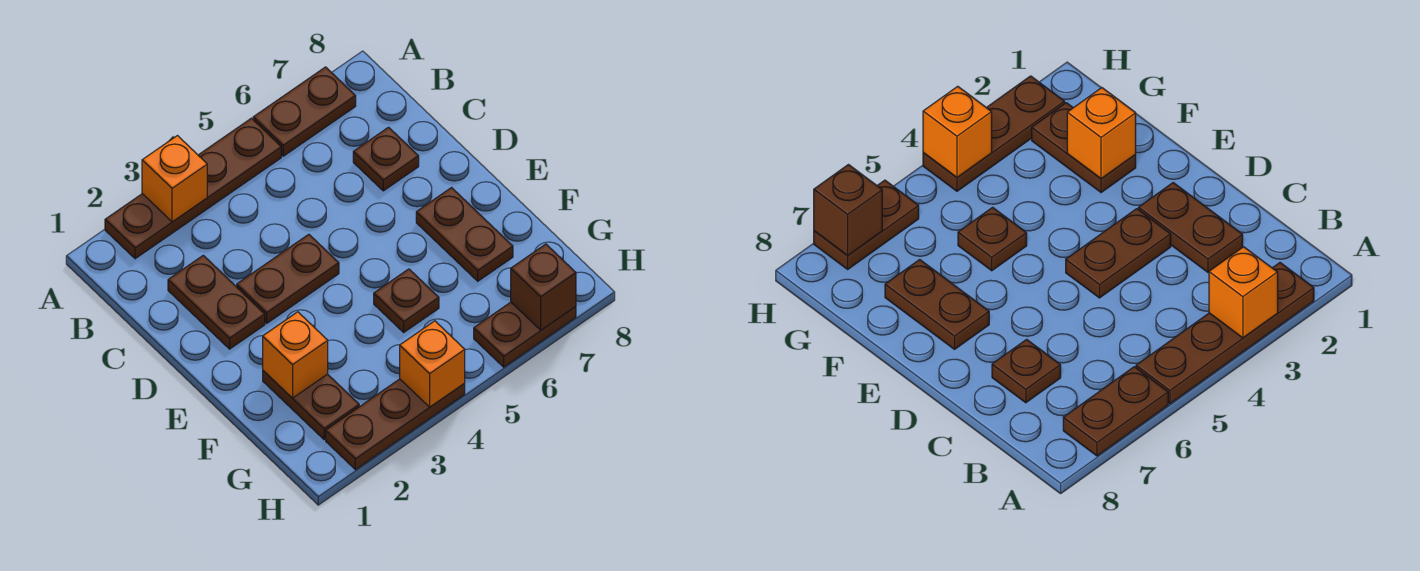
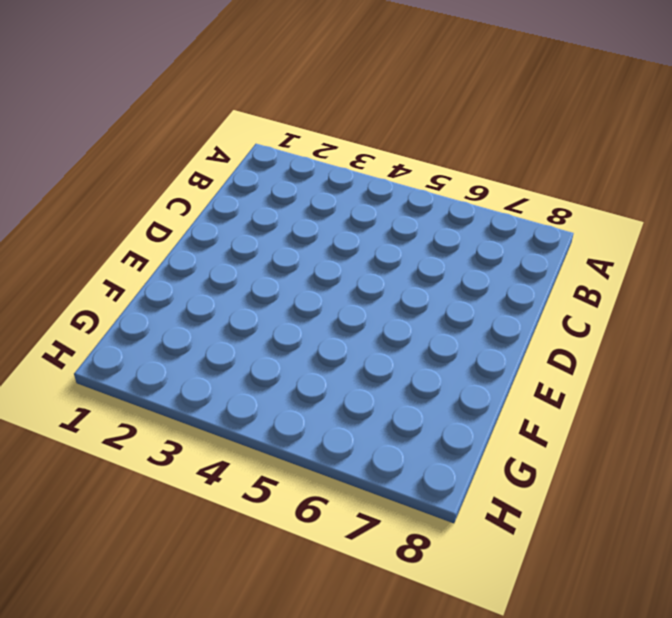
none -> brown plate A2:A5 level 1
none -> brown plate A6:A7 level 1
none -> brown plate C2:D2 level 1

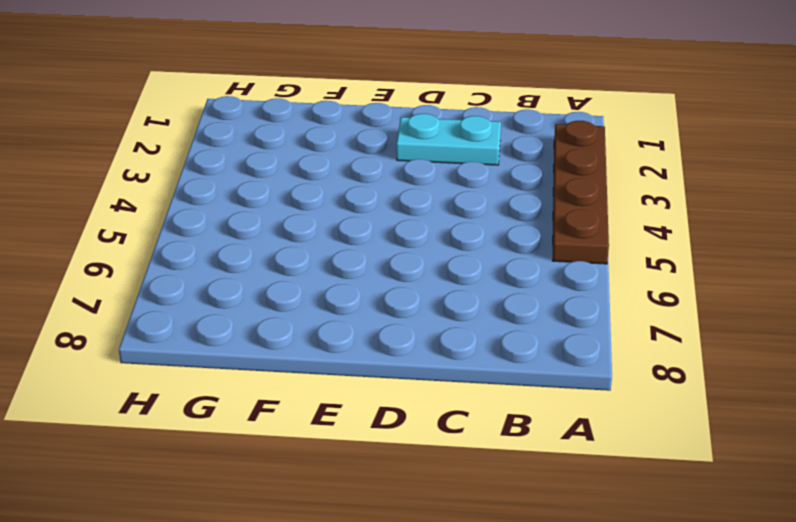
cyan plate C2:D2 level 1 -> brown plate C2:D2 level 1
none -> brown plate A6:A7 level 1
none -> brown plate C7 level 1
none -> brown plate D3:D4 level 1

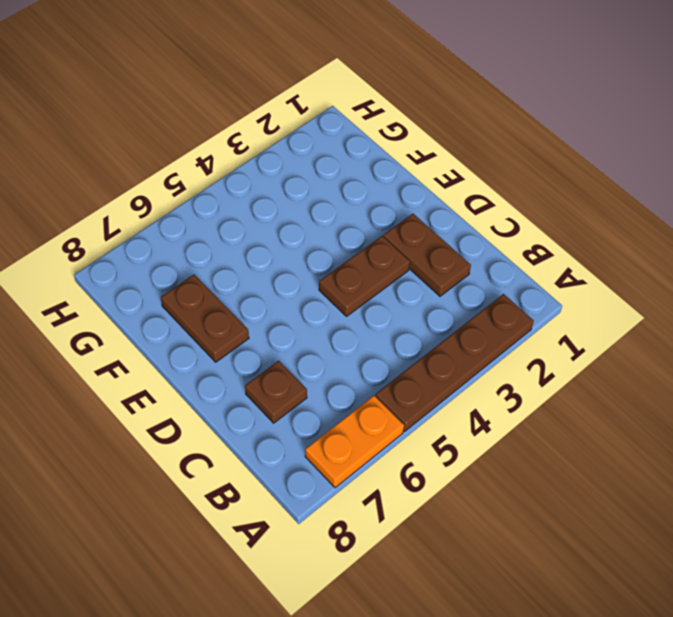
orange plate A6:A7 level 1 -> brown plate A6:A7 level 1
none -> brown plate F2:G2 level 1
none -> brown plate F5 level 1
none -> brown plate H2:H4 level 1

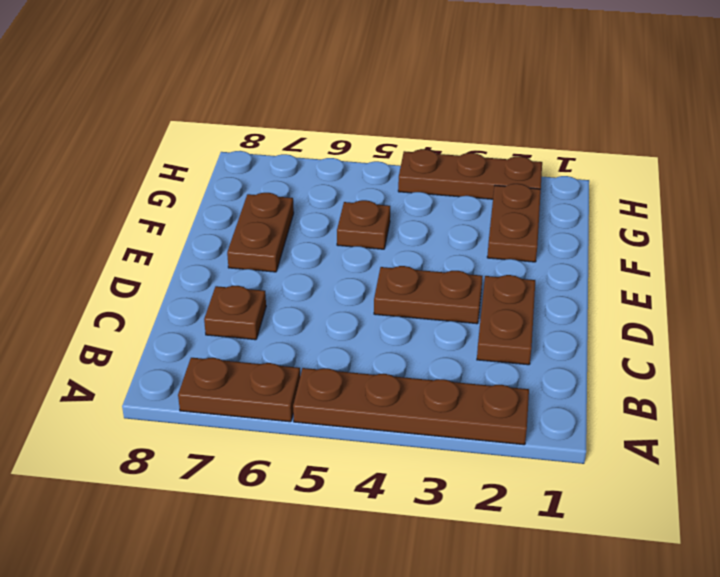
none -> brown plate H6:H7 level 1
none -> orange brick A3 level 2
none -> orange brick F2 level 2

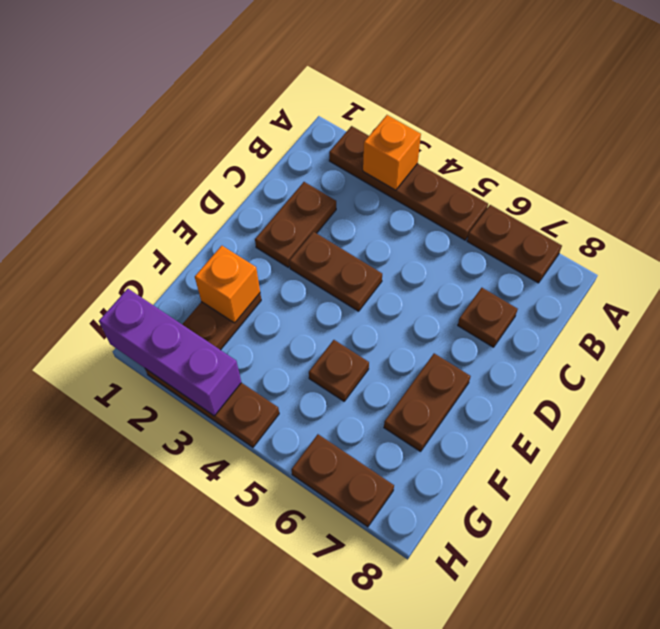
purple brick H1:H3 level 2 -> none
none -> orange brick H4 level 2
none -> brown brick H7 level 2

